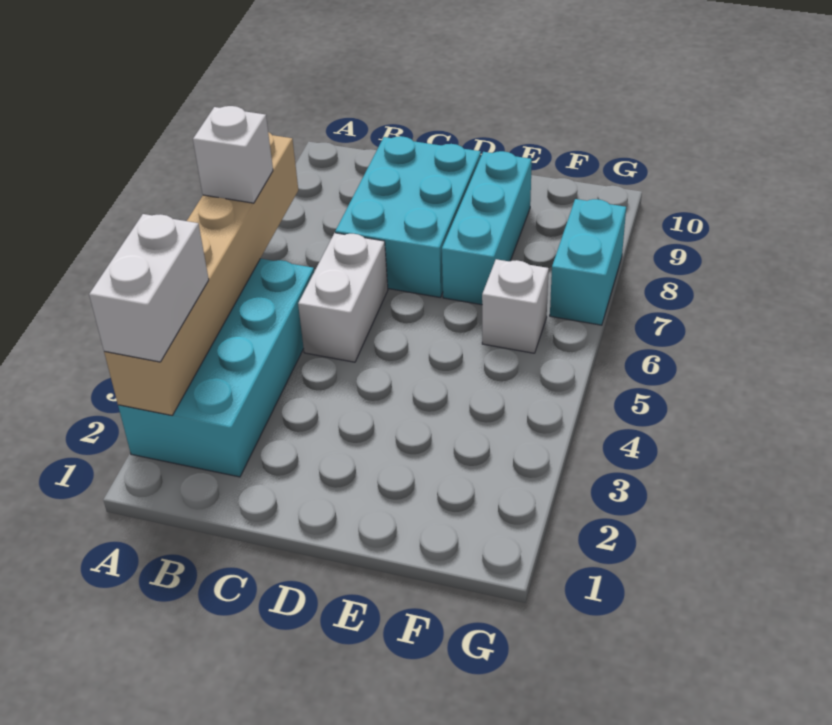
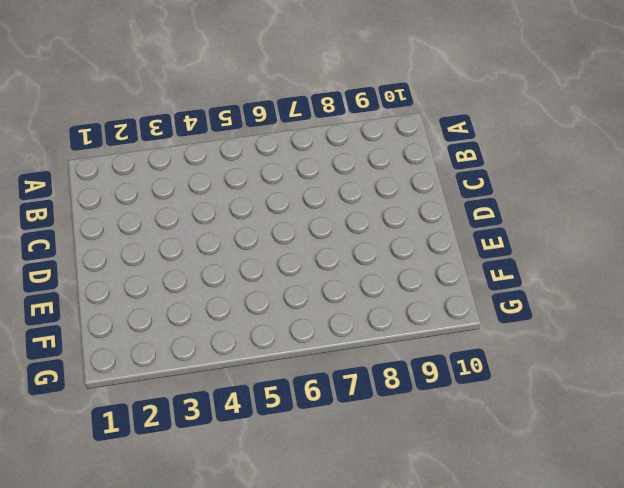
none -> cyan brick A2:B5 level 1
none -> white brick C5:C6 level 1

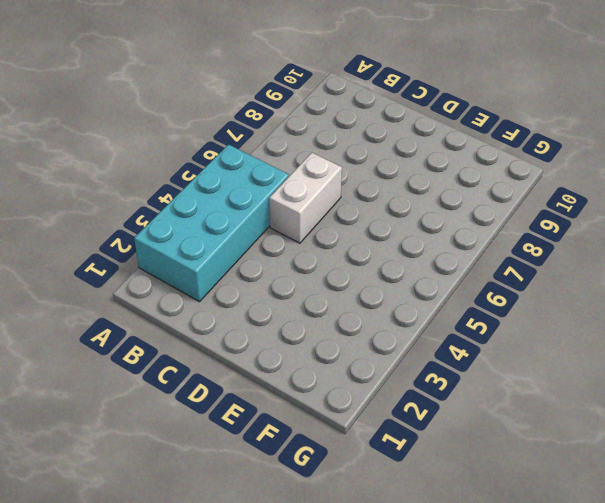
none -> cyan brick C7:D9 level 1
none -> cyan brick E7:E9 level 1

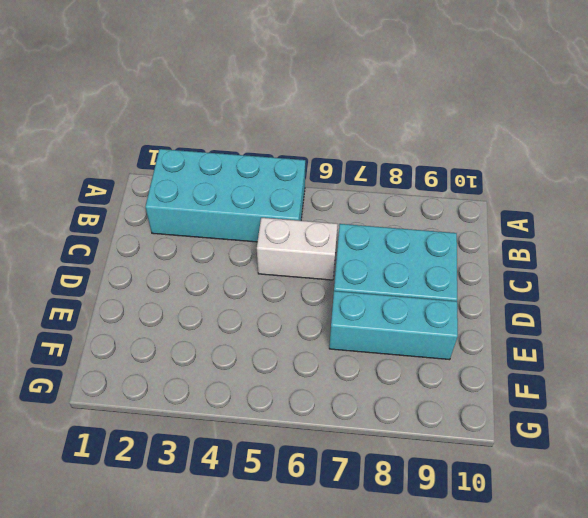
none -> white brick F6 level 1
none -> cyan brick G7:G8 level 1

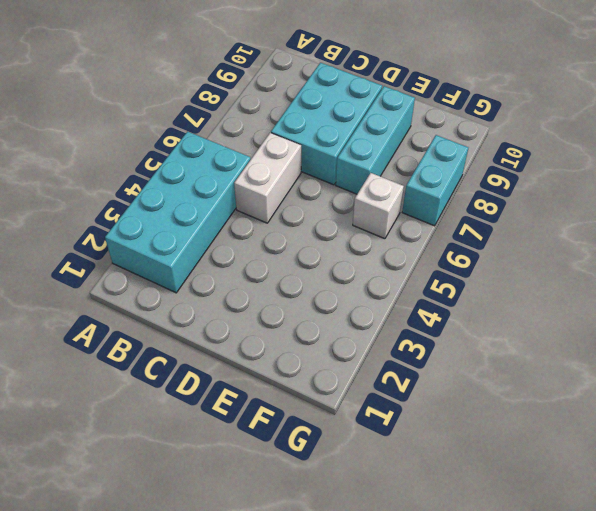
none -> tan brick A2:A7 level 2
none -> white brick A2:A3 level 3

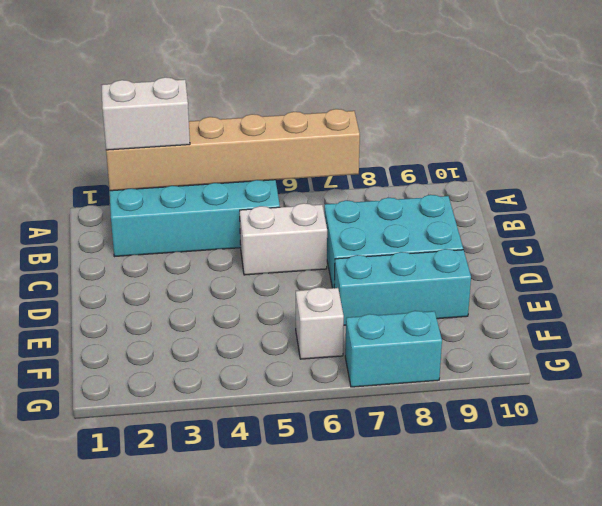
none -> white brick A6 level 3

